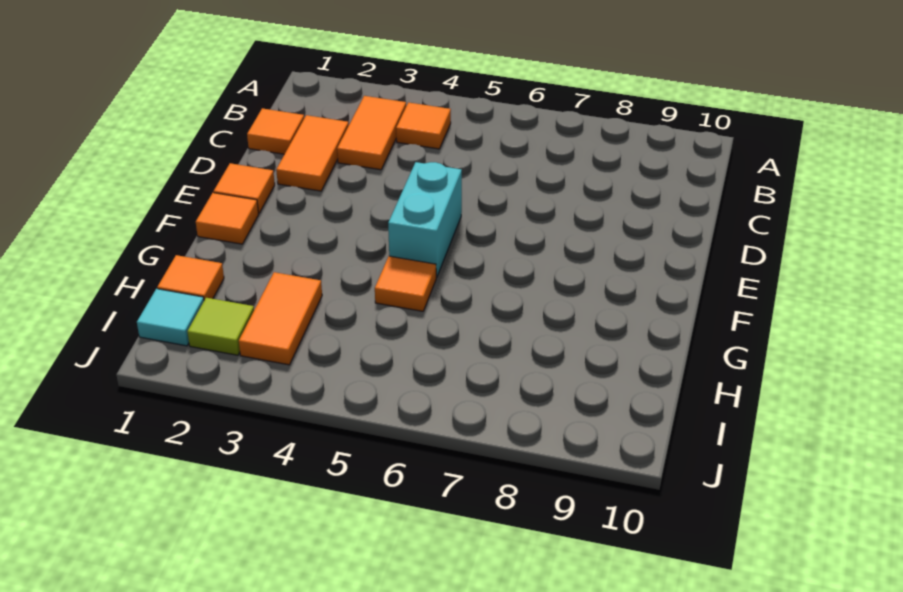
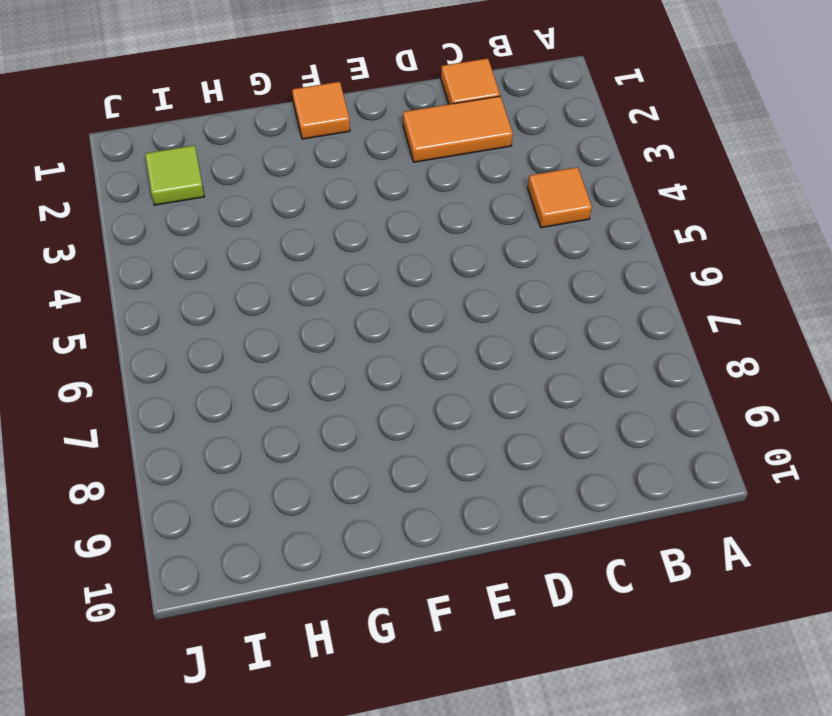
none -> orange tile B3:C3 level 1
none -> orange tile E1 level 1
none -> cyan brick E5:F5 level 1

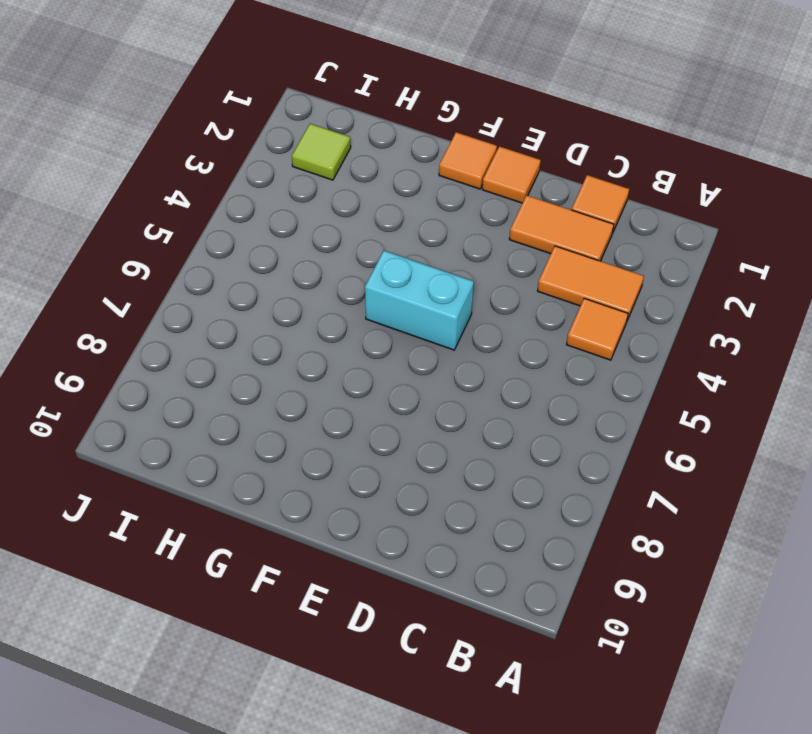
none -> orange tile G5 level 1
none -> orange tile H1 level 1
none -> orange tile H3:I3 level 1

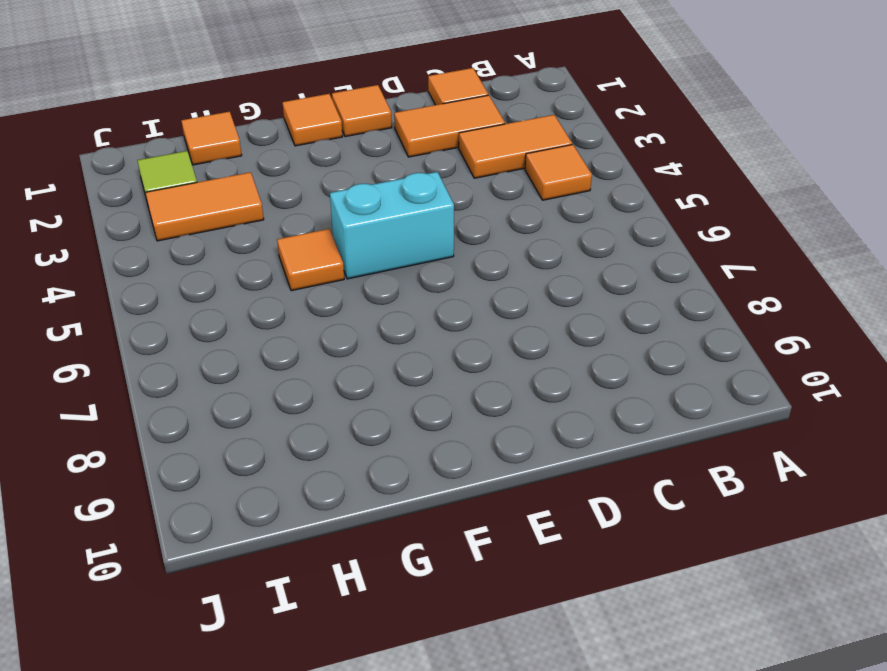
none -> cyan tile I1 level 1

